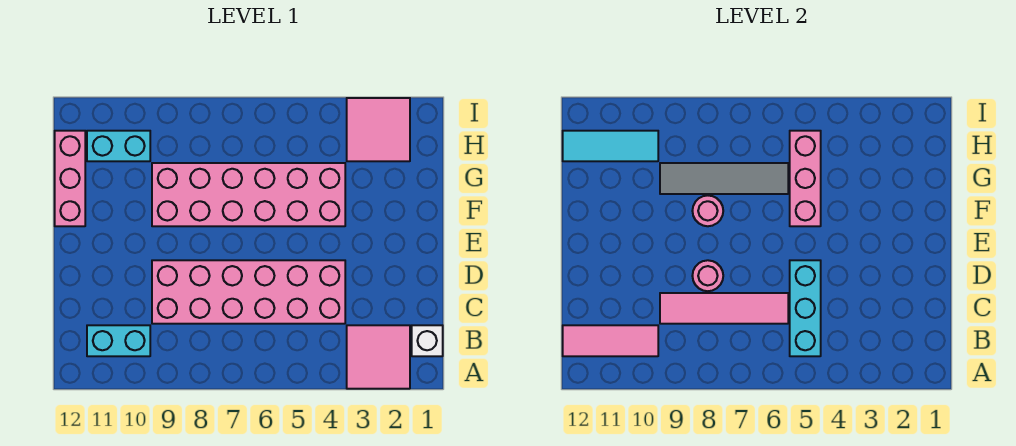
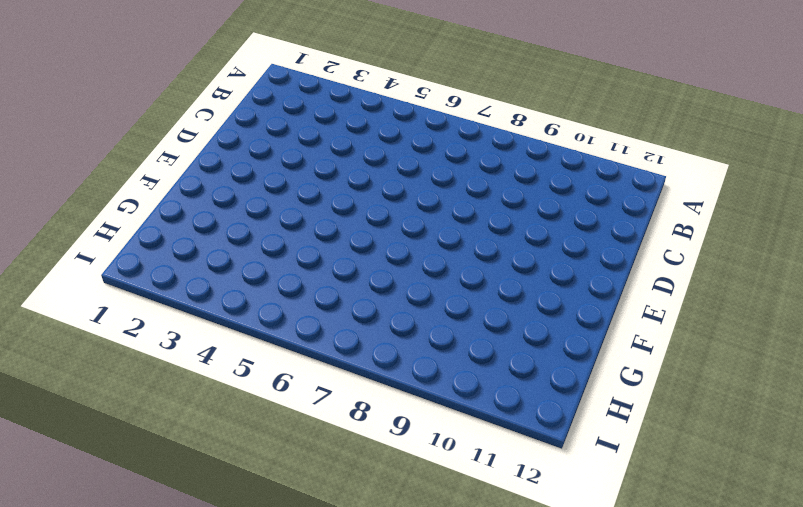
none -> pink tile A2:B3 level 1
none -> white brick B1 level 1
none -> cyan brick B10:B11 level 1

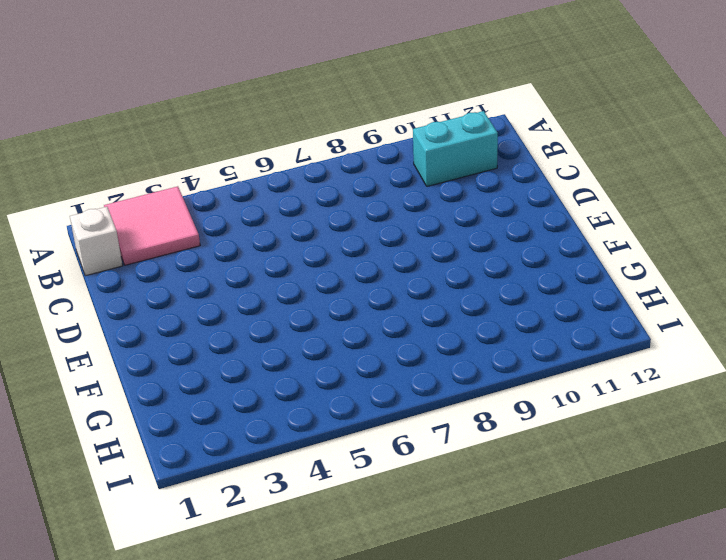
none -> pink brick C4:D9 level 1
none -> pink brick F4:G9 level 1
none -> pink brick F12:H12 level 1

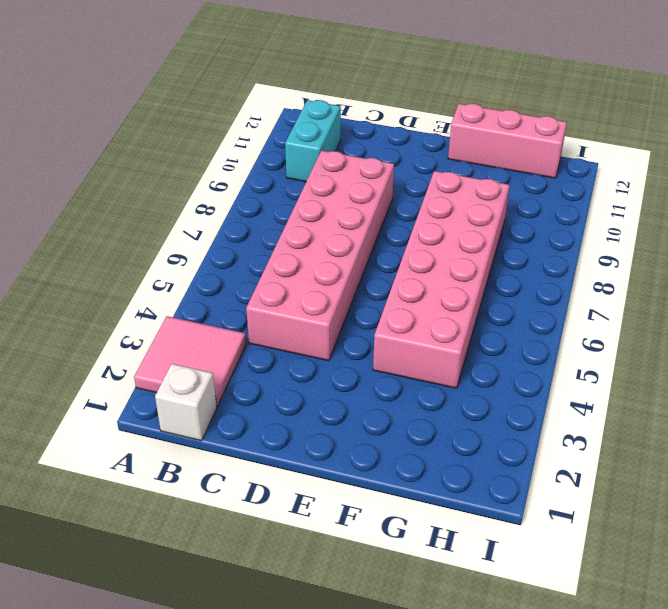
none -> pink tile H2:I3 level 1
none -> cyan brick H10:H11 level 1
none -> cyan brick B5:D5 level 2

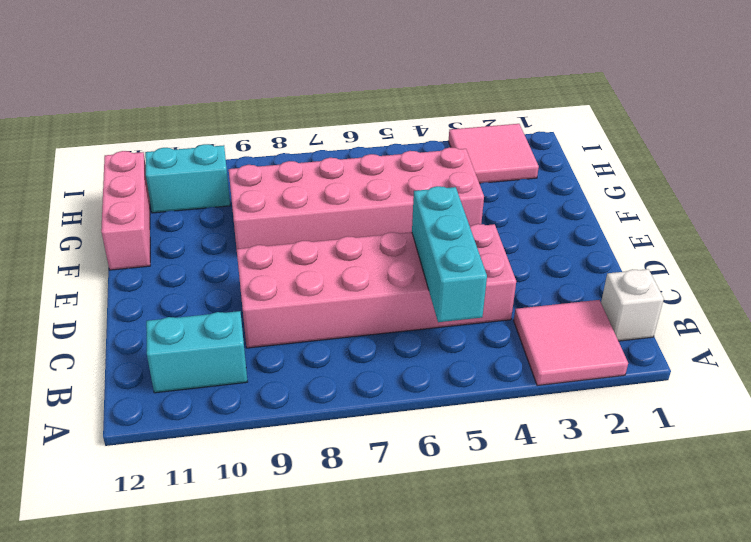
none -> pink tile B10:B12 level 2
none -> pink tile C6:C9 level 2
none -> pink round brick D8 level 2

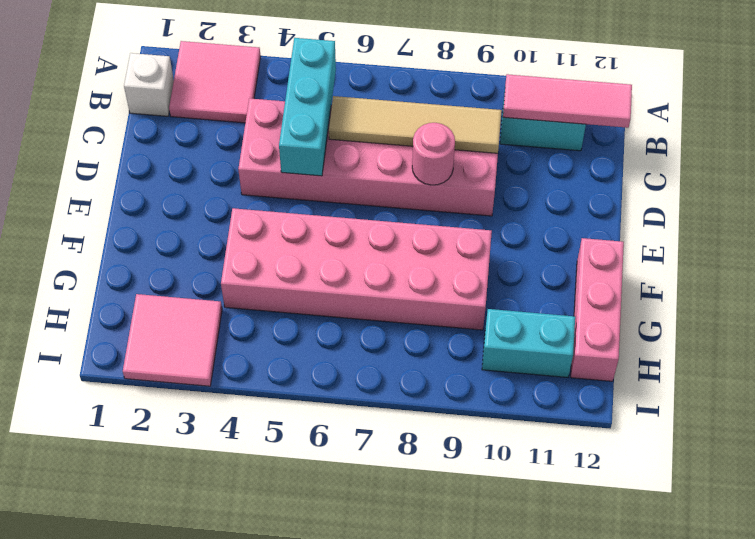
tan tile C6:C9 level 2 -> pink tile C6:C9 level 2
none -> pink brick F5:H5 level 2
none -> pink round brick F8 level 2
none -> grey tile G6:G9 level 2

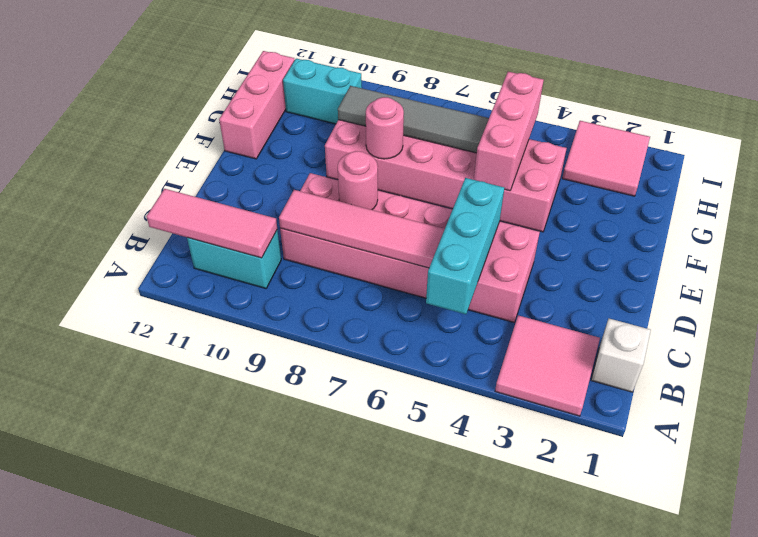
none -> cyan tile H10:H12 level 2

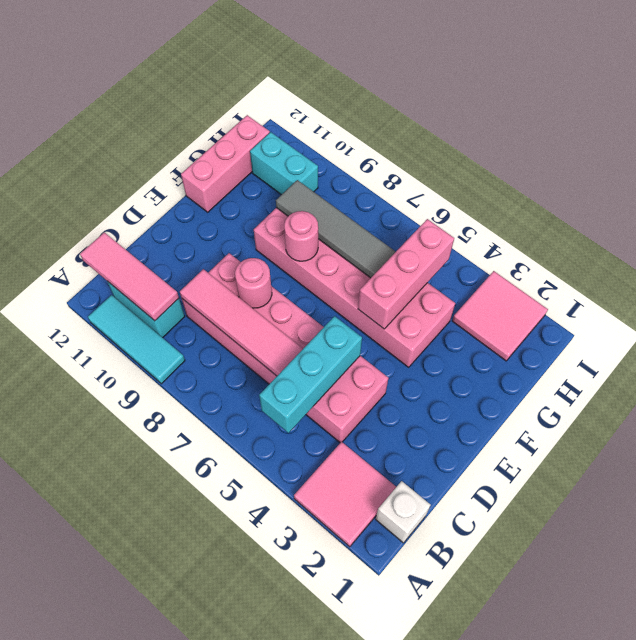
cyan tile A9:A11 level 1 -> cyan tile H10:H12 level 2

